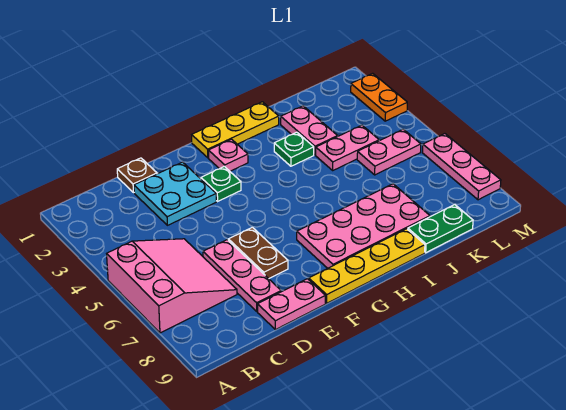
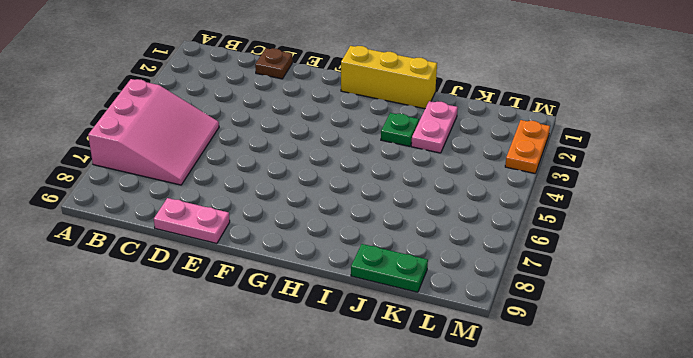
yellow brick G1:I1 level 1 -> yellow plate G1:I1 level 1
none -> cyan plate D2:E3 level 1
none -> pink plate D6:D8 level 1
none -> brown plate E6:E7 level 1

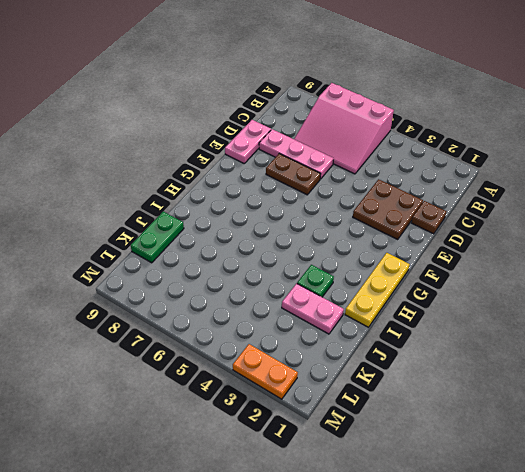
brown plate D2:E3 level 1 -> cyan plate D2:E3 level 1
none -> green plate F3 level 1
none -> yellow plate F9:I9 level 1
none -> pink plate G2 level 1

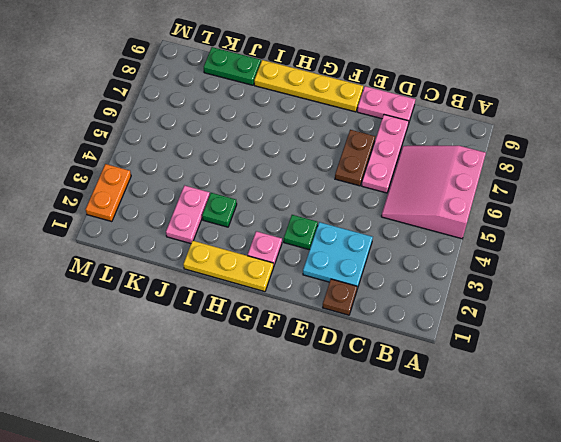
none -> pink plate G7:J8 level 1
none -> pink plate J4:K4 level 1
none -> pink plate K5:L5 level 1

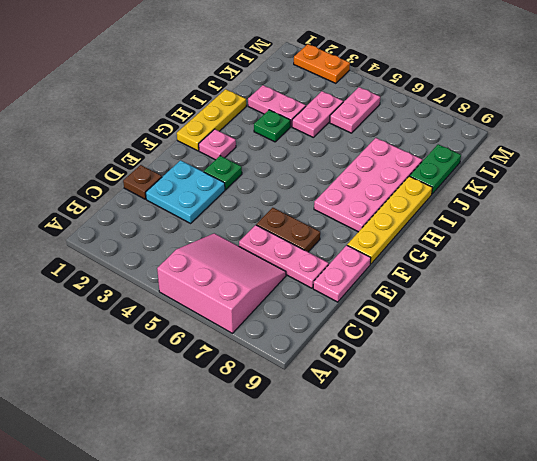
none -> pink plate M6:M8 level 1

